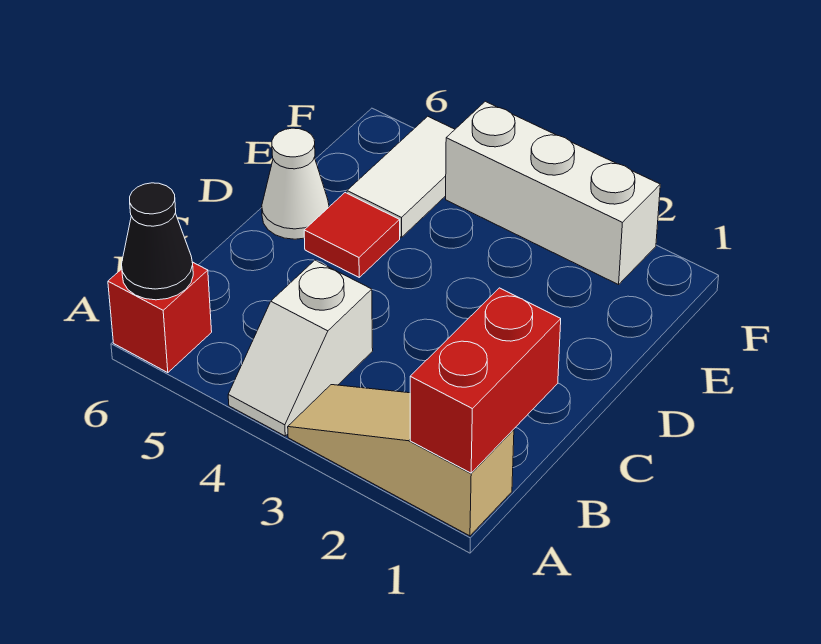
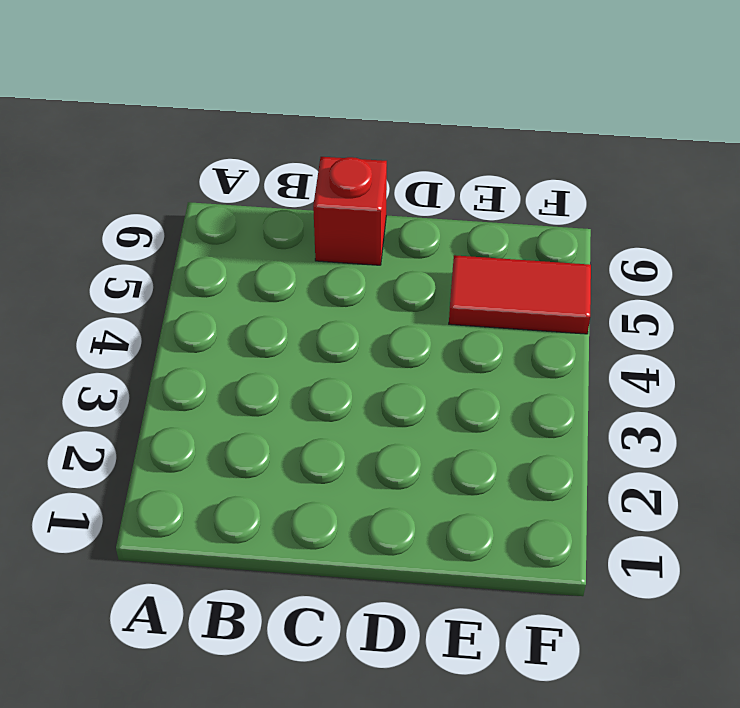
red brick C6 level 1 -> red brick A6 level 1
red tile E5:F5 level 1 -> white tile E5:F5 level 1
none -> tan slope A1:A3 level 1 top 1
none -> white slope A4:B4 level 1 top B

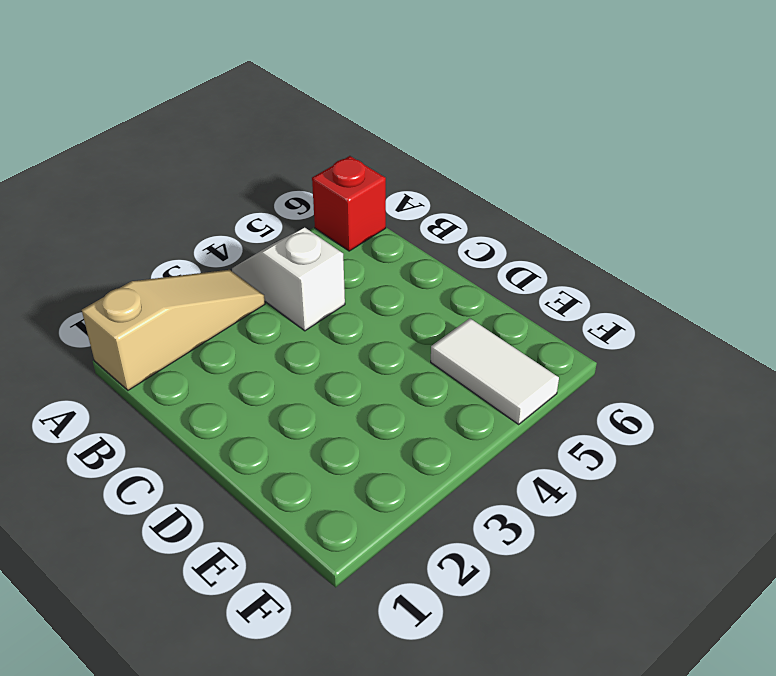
none -> red tile D5 level 1
none -> white cone D6 level 1

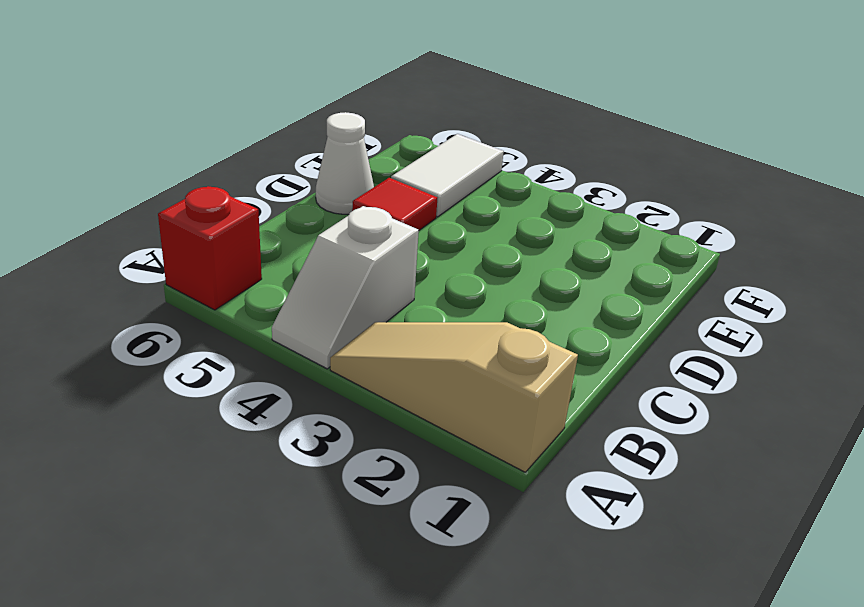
none -> white brick F2:F4 level 1
none -> red brick A1:B1 level 2

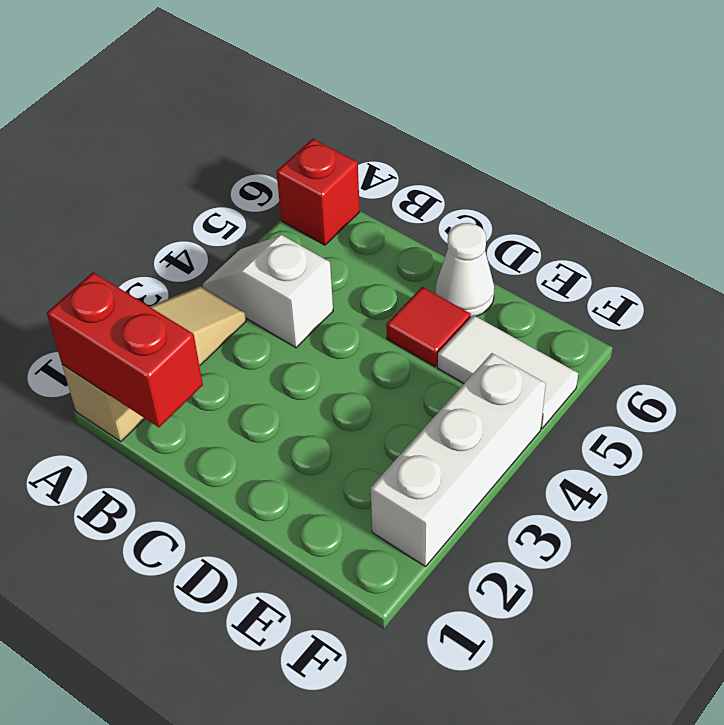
none -> black cone A6 level 2

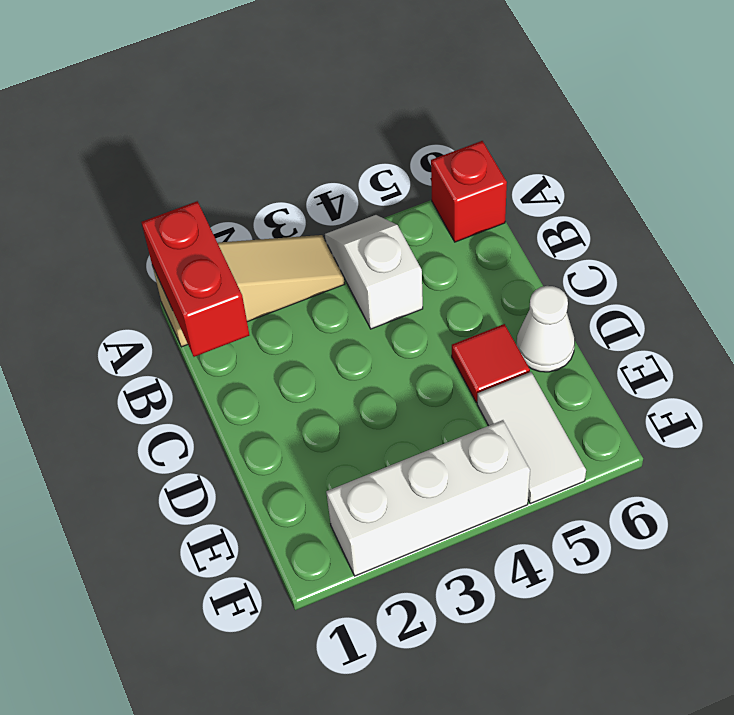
none -> black cone A6 level 2

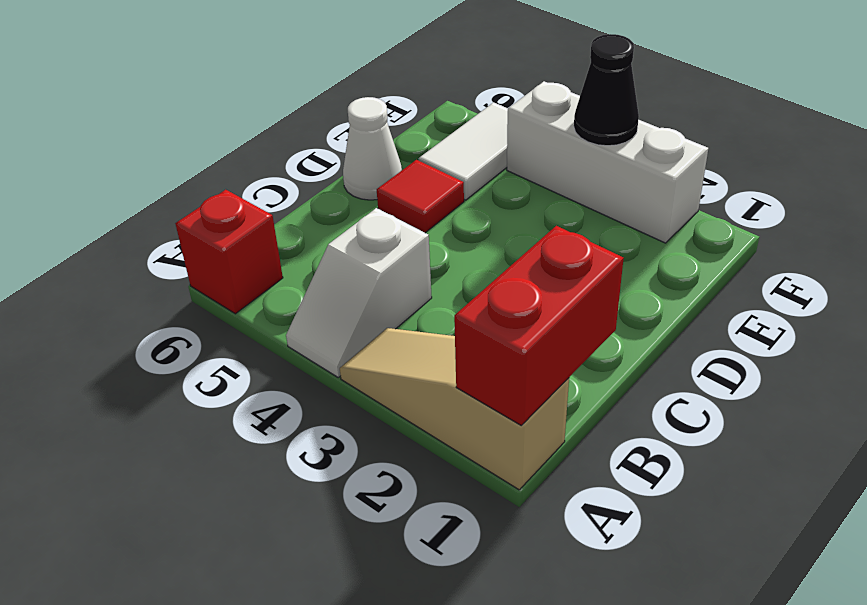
black cone F3 level 2 -> black cone A6 level 2

